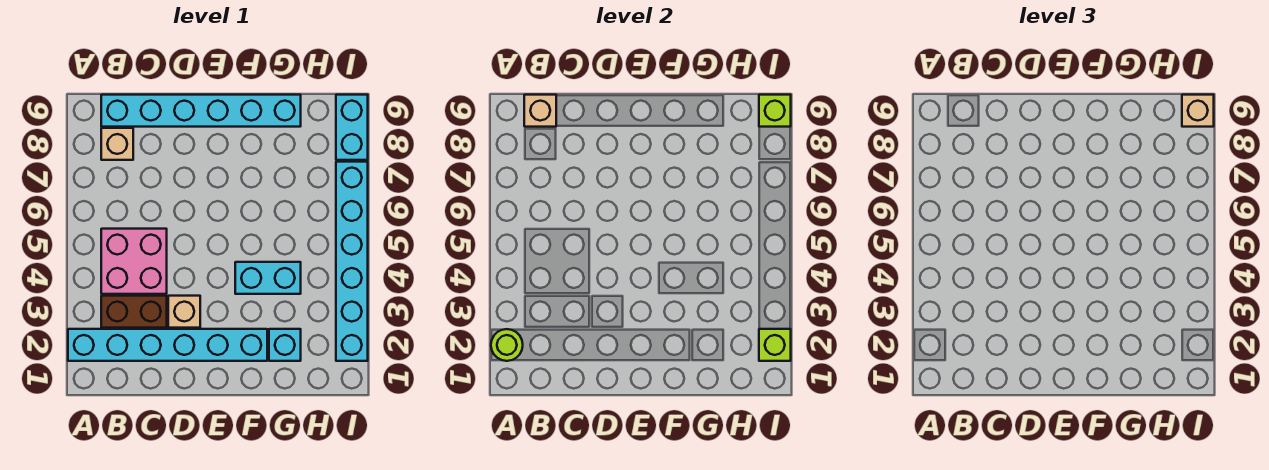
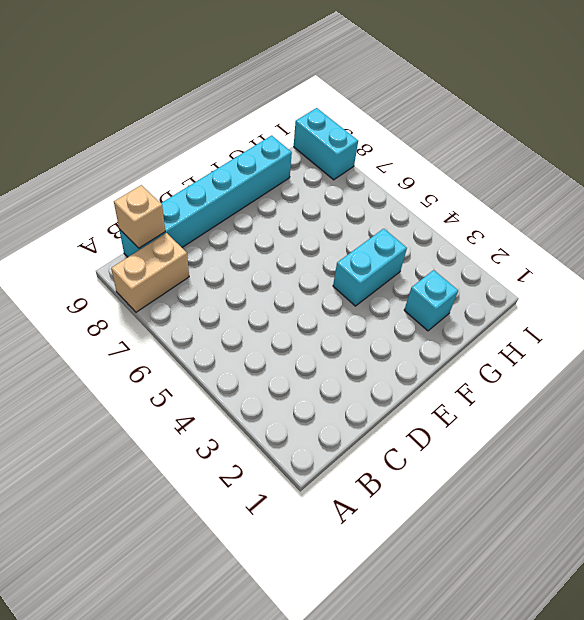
tan brick A8:B8 level 1 -> tan brick B8 level 1
none -> cyan brick A2:F2 level 1
none -> brown brick B3:C3 level 1
none -> pink brick B4:C5 level 1

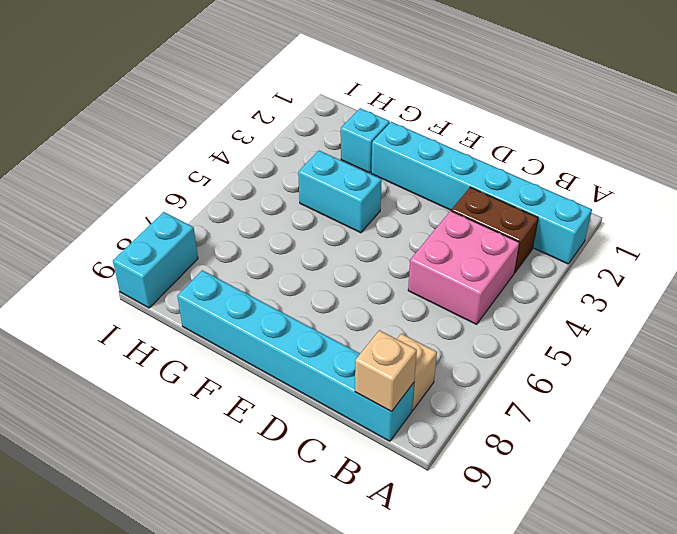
none -> tan brick D3 level 1
none -> cyan brick I2:I7 level 1
none -> lime round brick A2 level 2

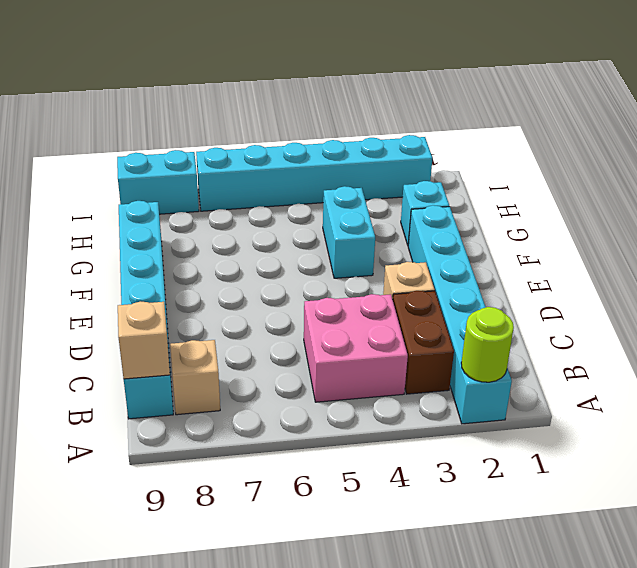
none -> lime brick I2 level 2
none -> lime brick I9 level 2
none -> tan brick I9 level 3

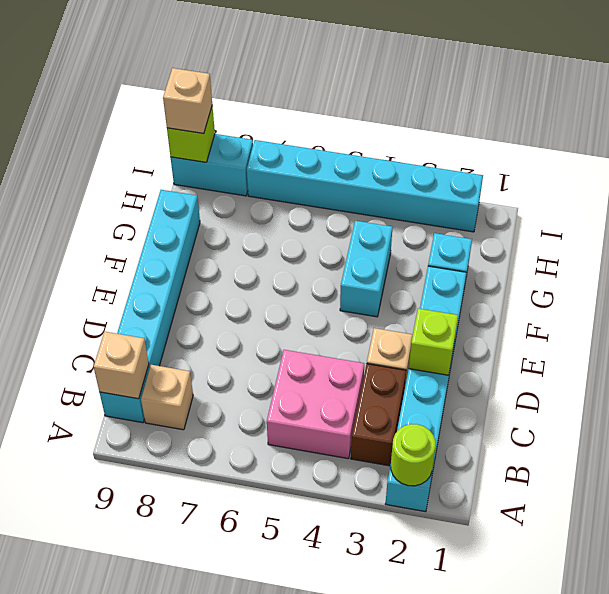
lime brick D2 level 2 -> lime brick I2 level 2

